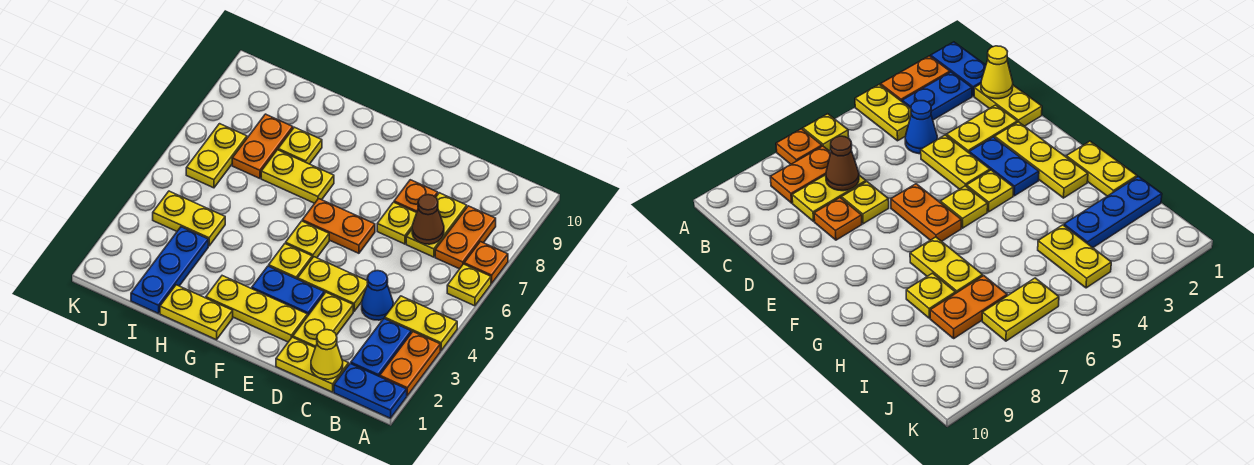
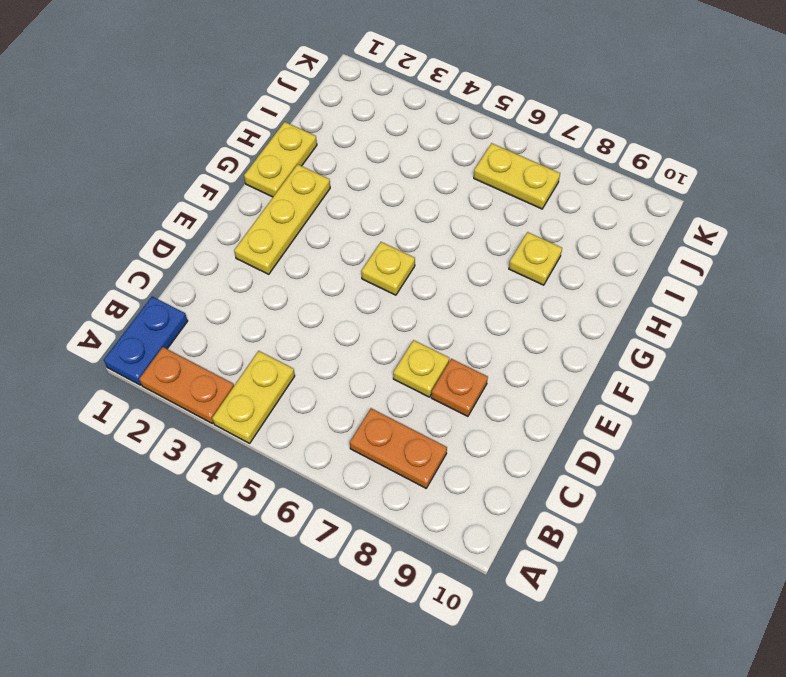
none -> yellow plate A6 level 1
none -> orange plate A7 level 1
none -> blue plate B2:B3 level 1

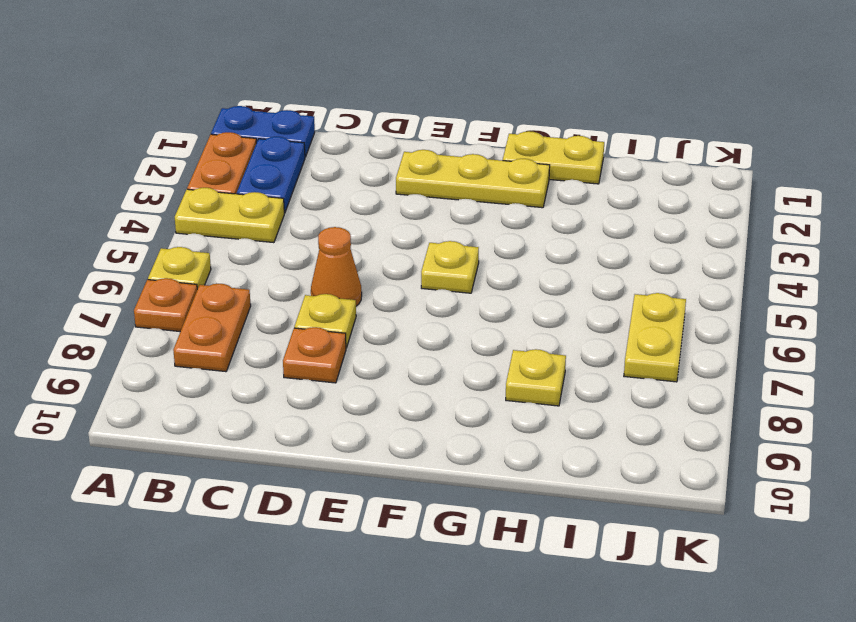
orange cone D6 level 1 -> none
none -> yellow plate C1:D1 level 1
none -> blue cone C4 level 1
none -> yellow plate C7:C8 level 1

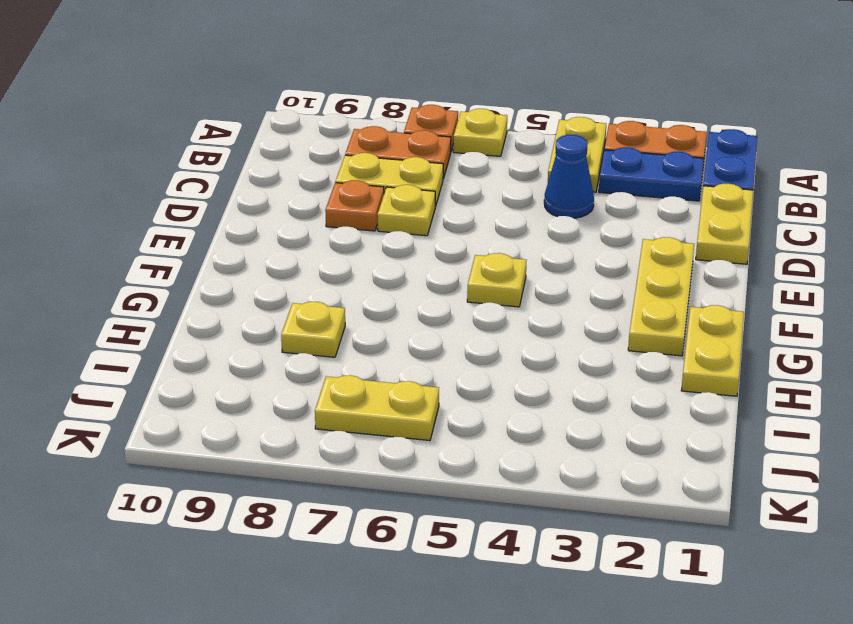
none -> yellow plate D2:D3 level 1
none -> yellow plate D4:E4 level 1
none -> blue plate E3:F3 level 1

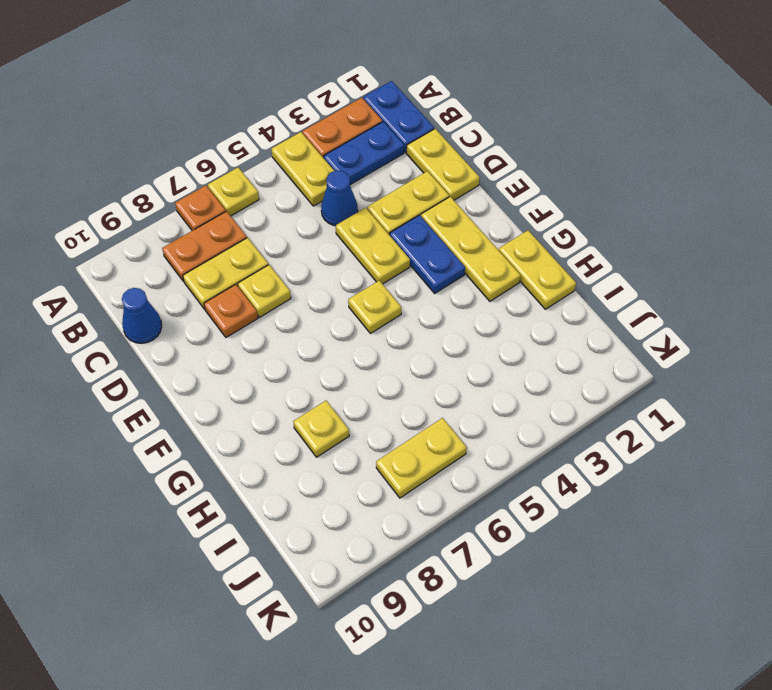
blue cone C10 level 1 -> none
none -> orange plate E6:F6 level 1
none -> yellow plate F4 level 1
none -> yellow plate G7:H7 level 1

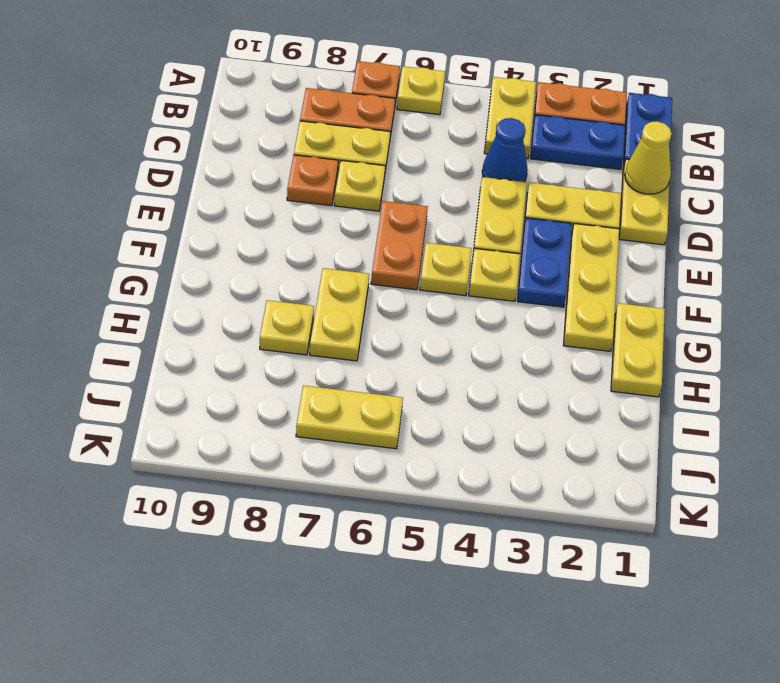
none -> blue plate I1:I3 level 1
none -> yellow plate I4:J4 level 1
none -> orange plate I7:I8 level 1

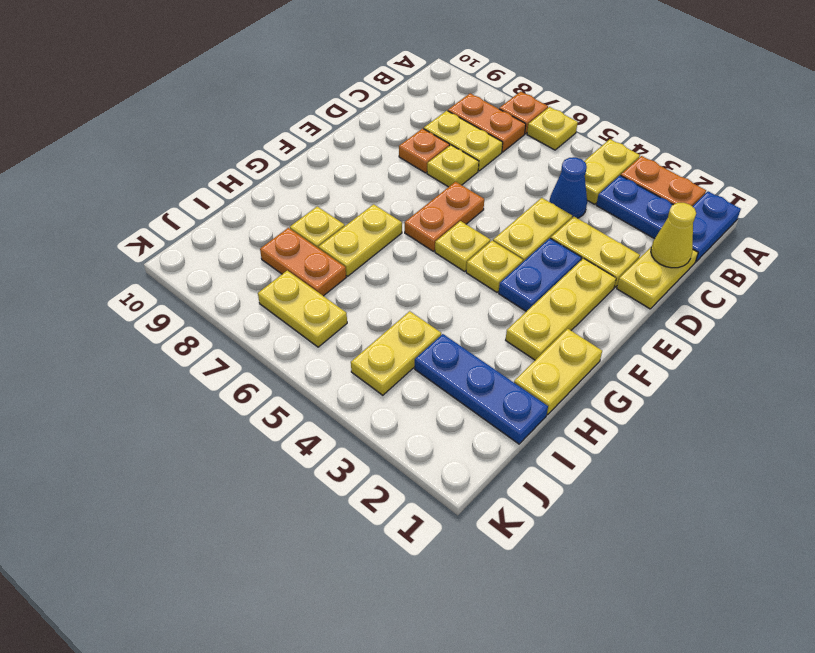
none -> brown cone C7 level 2

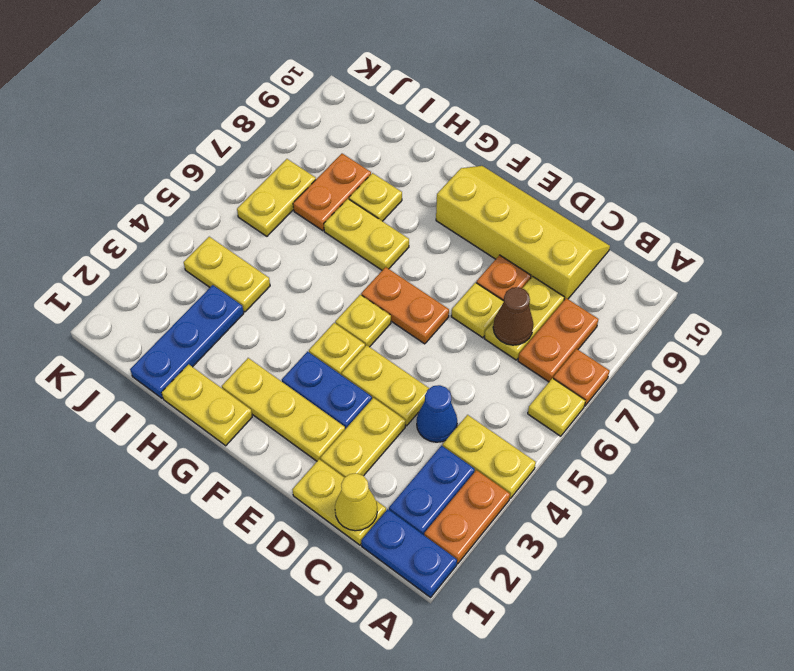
yellow slope C9:F10 level 1 top 9 -> none

